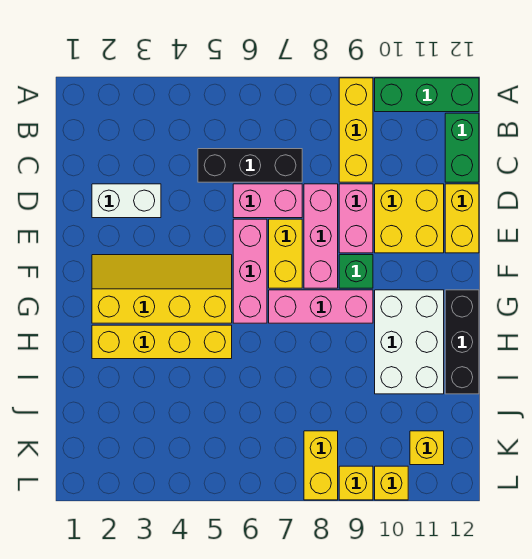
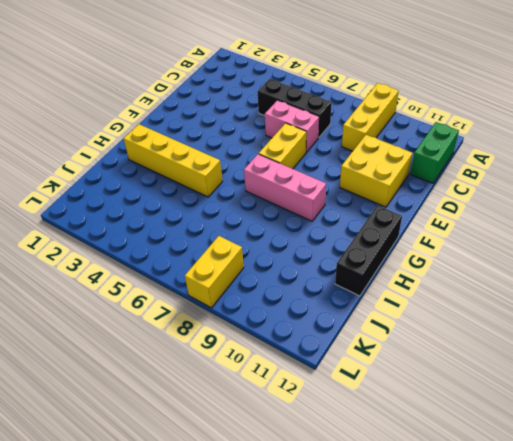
none -> green brick A10:A12 level 1
none -> white brick D2:D3 level 1
none -> pink brick D8:F8 level 1

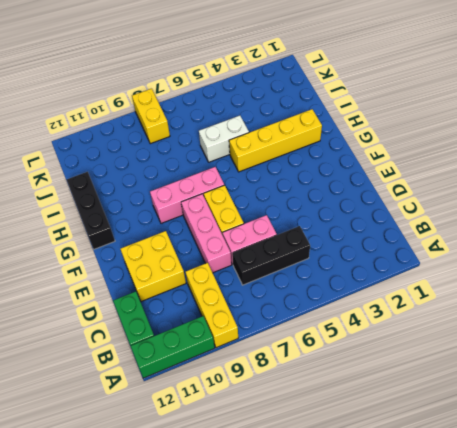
white brick I5:I6 level 1 -> white brick D2:D3 level 1
none -> pink brick D9:E9 level 1
none -> yellow brick D12:E12 level 1
none -> pink brick E6:G6 level 1

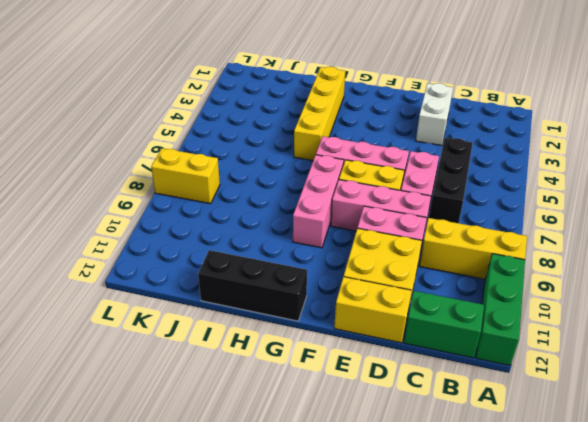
none -> yellow slope F2:G5 level 1 top G
none -> green brick F9 level 1
none -> white brick G10:I11 level 1

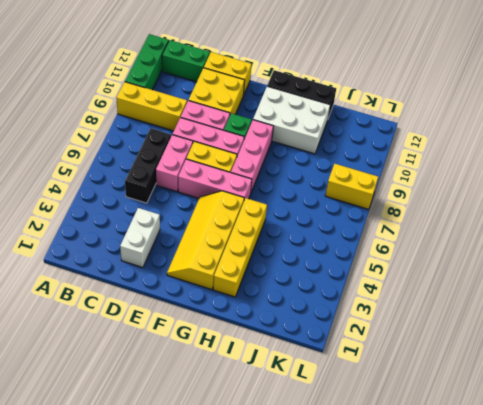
none -> yellow brick K11 level 1
none -> yellow brick L9 level 1
none -> yellow brick L10 level 1

